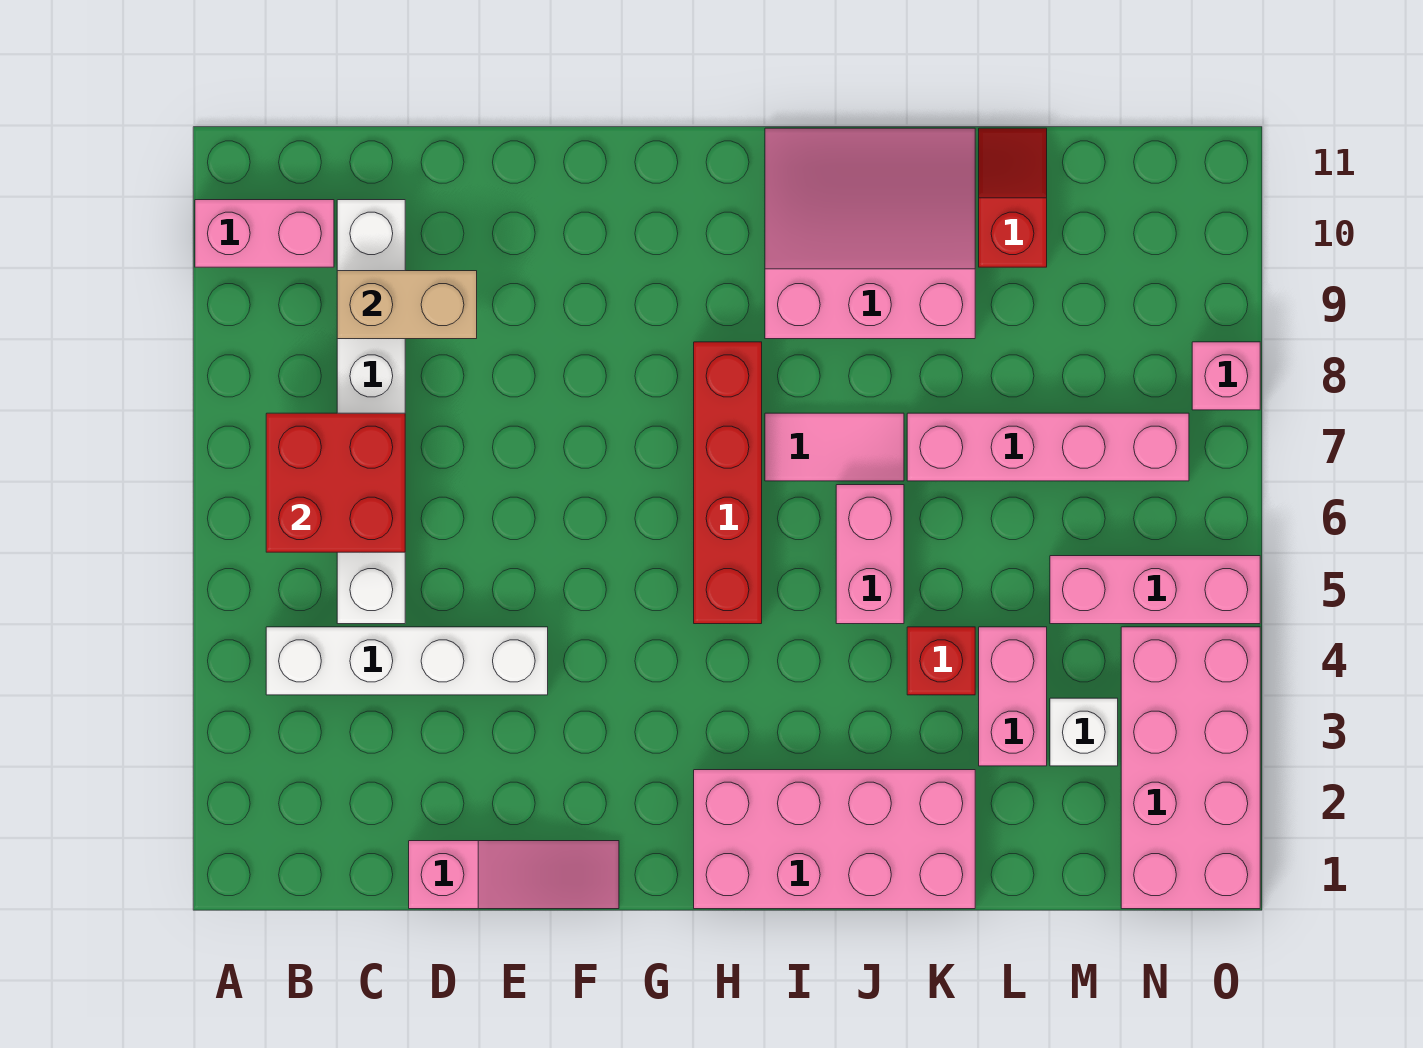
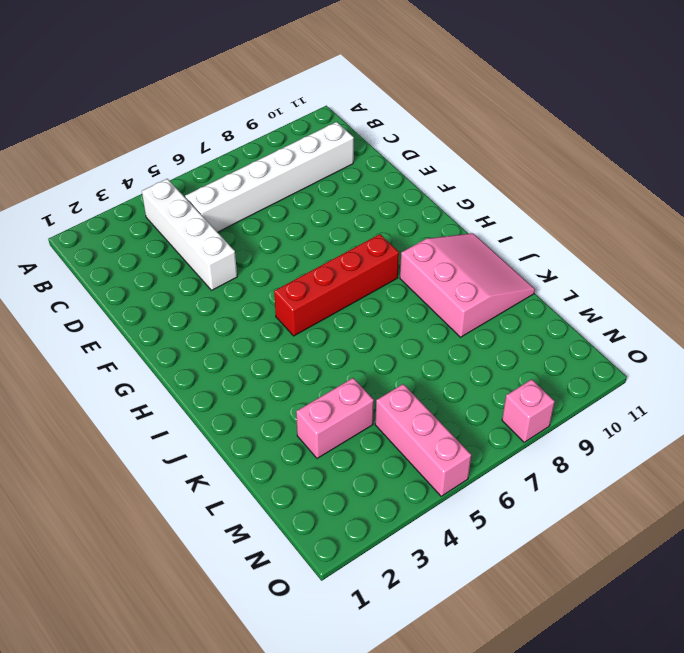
none -> pink brick A10:B10 level 1
none -> pink slope D1:F1 level 1 top D
none -> pink brick H1:K2 level 1

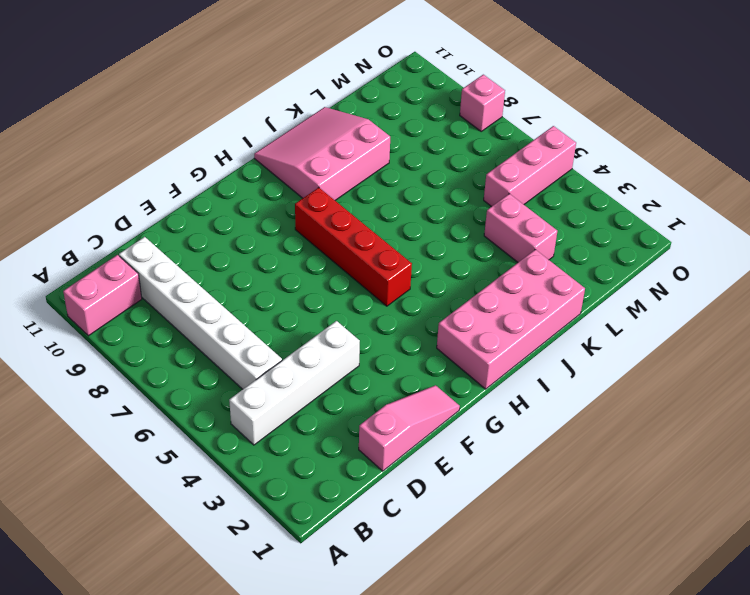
none -> pink tile I7:J7 level 1
none -> pink brick J5:J6 level 1
none -> red brick K4 level 1

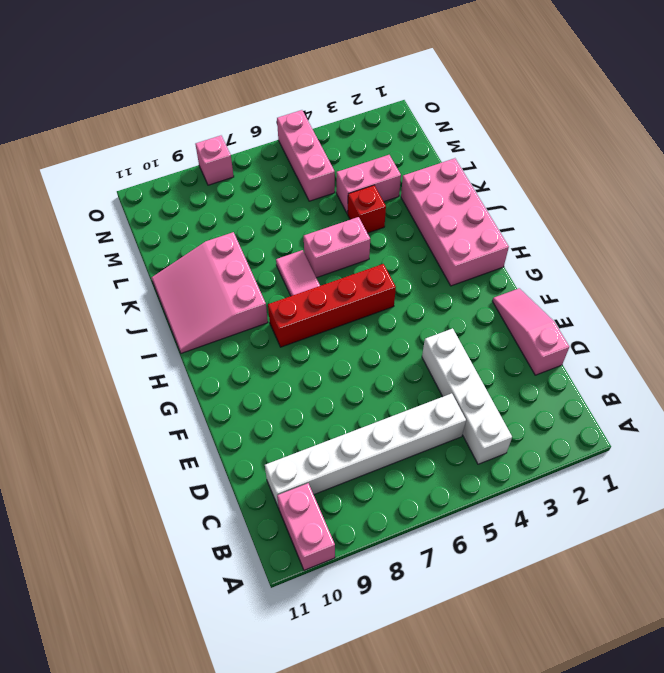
none -> pink brick K7:N7 level 1
none -> red slope L10:L11 level 1 top 10
none -> white brick M3 level 1

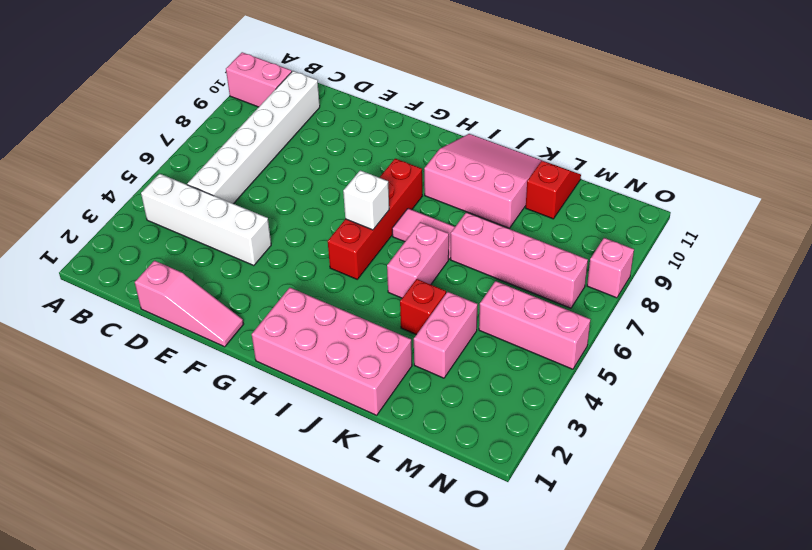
white brick H6 level 2 -> white brick M3 level 1
none -> pink brick N1:O4 level 1
none -> red brick B6:C7 level 2
none -> tan brick C9:D9 level 2

